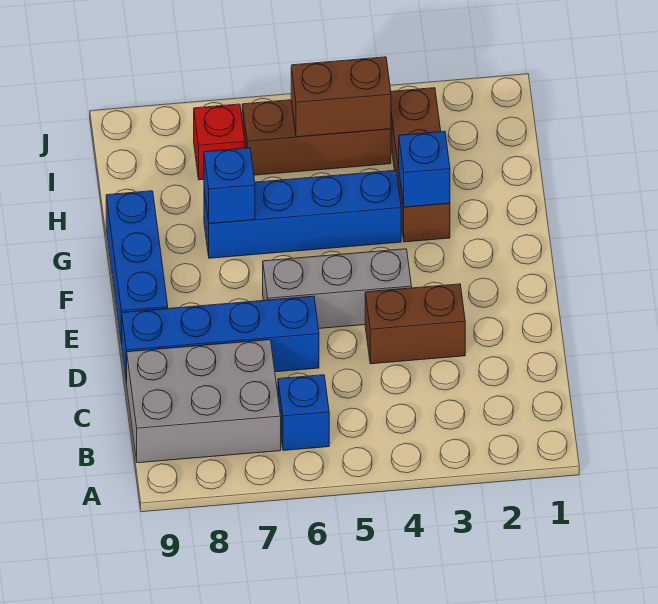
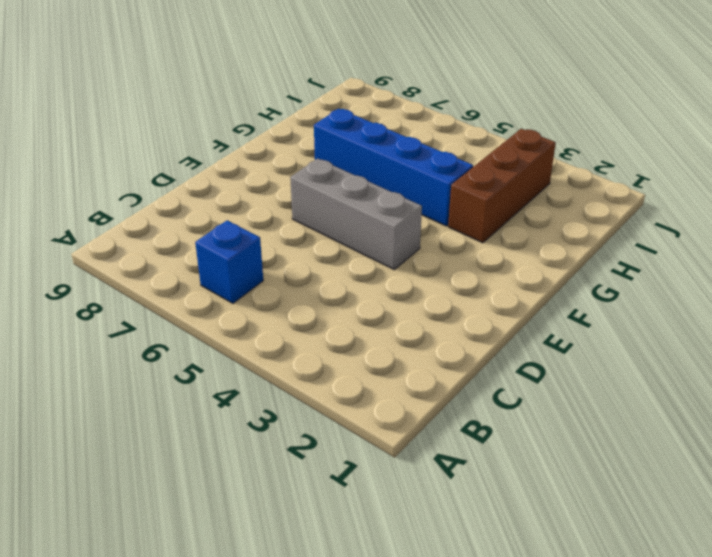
none -> grey brick B7:C9 level 1
none -> brown brick D3:D4 level 1
none -> blue brick D6:D9 level 1

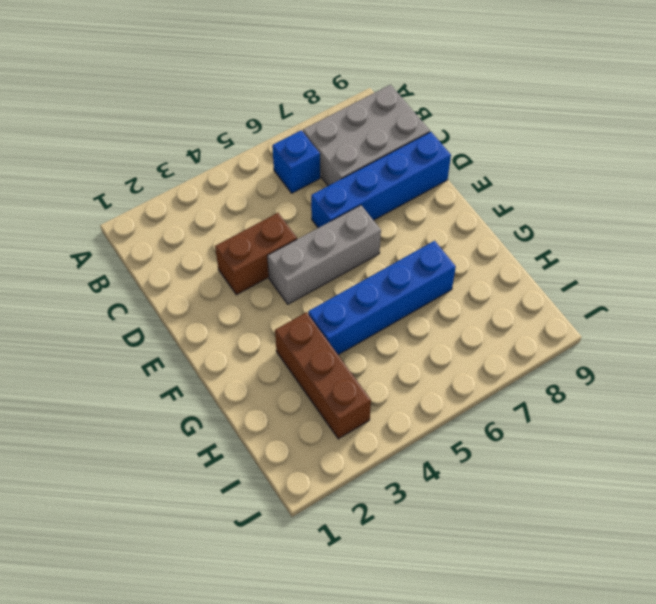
none -> blue brick E9:G9 level 1
none -> brown brick I4:I6 level 1
none -> red brick I7 level 1

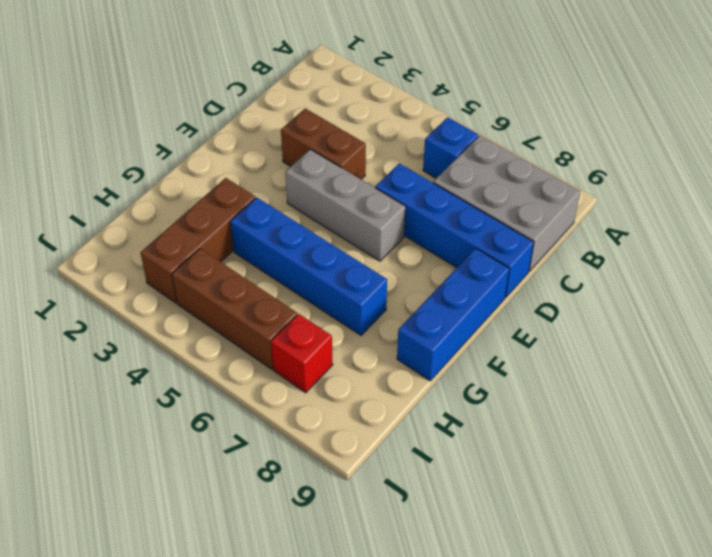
none -> blue brick G3 level 2
none -> blue brick G7 level 2
none -> brown brick I4:I5 level 2

